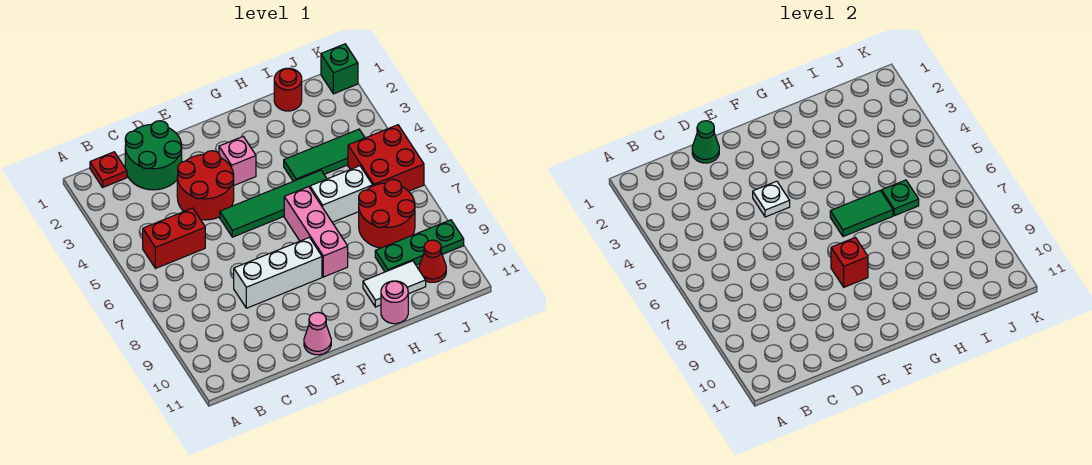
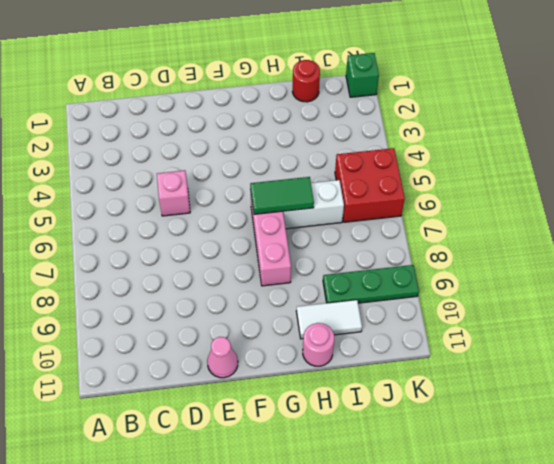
pink brick D5 level 1 -> pink brick F3 level 1
none -> red plate B1 level 1
none -> red brick B5:C5 level 1
none -> green round brick C1:D2 level 1

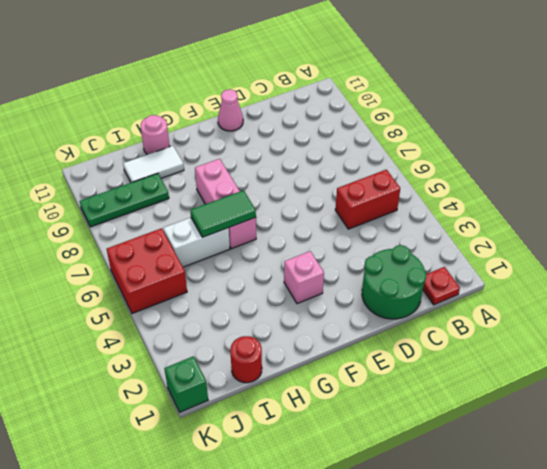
none -> red round brick D3:E4 level 1
none -> white brick D8:F8 level 1
none -> green tile E5:H5 level 1

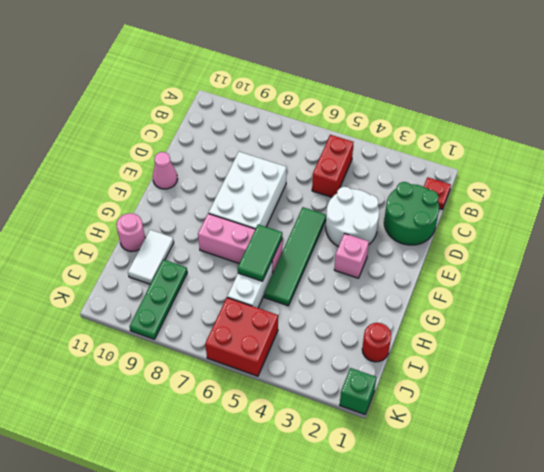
white round brick D3:E4 level 1 -> red round brick D3:E4 level 1
white brick D7:F8 level 1 -> white brick D8:F8 level 1
none -> green tile H4:J4 level 1
none -> red round brick I7:J8 level 1
none -> red cone J10 level 1

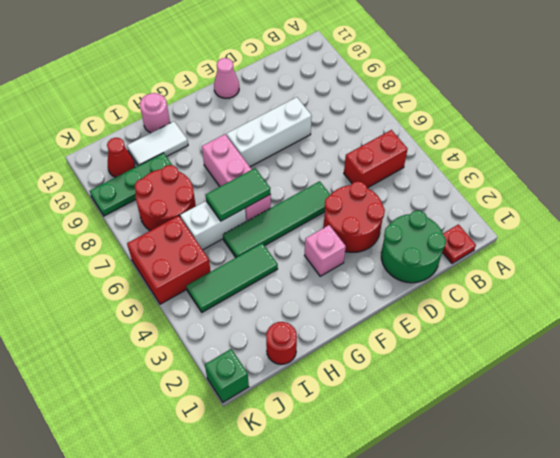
none -> green cone D1 level 2
none -> white plate E4 level 2
none -> red brick F8 level 2

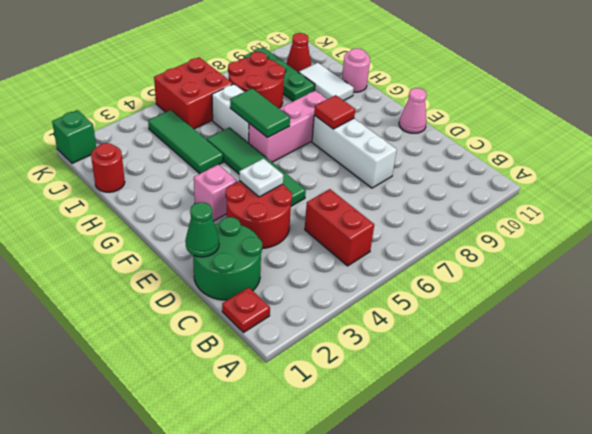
red tile F8 level 2 -> red brick F8 level 2
none -> green plate I6 level 2

